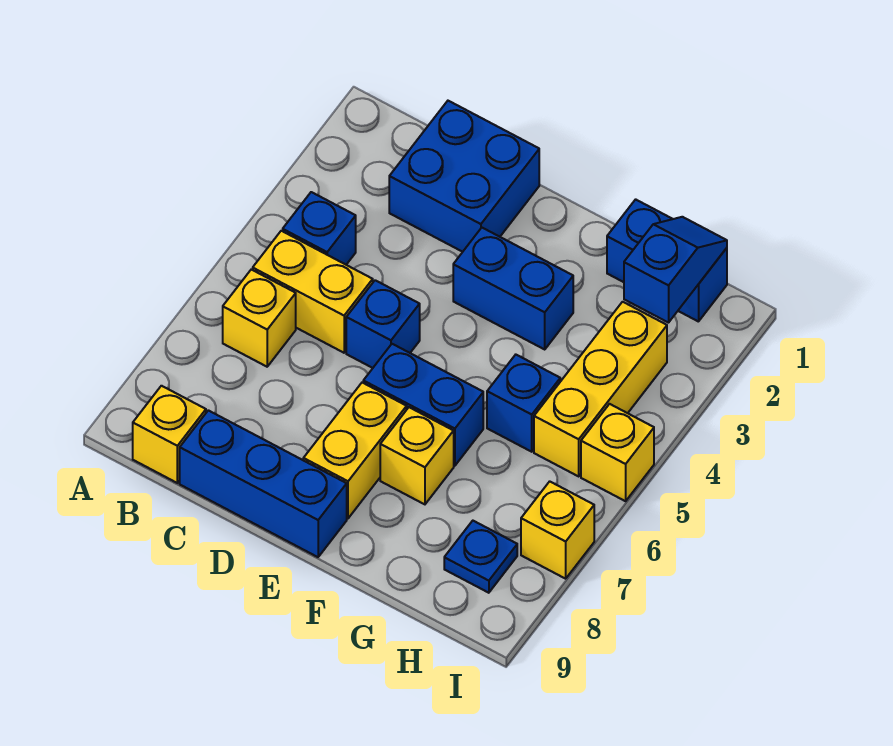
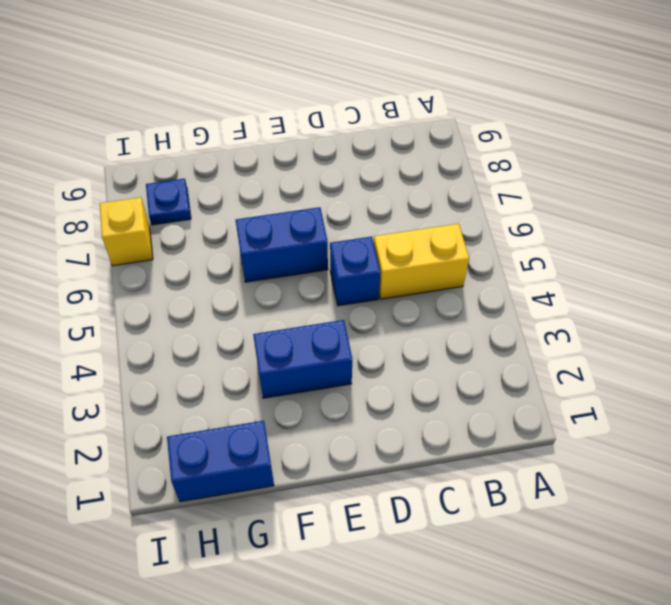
none -> blue brick B4 level 1
none -> yellow brick B6 level 1
none -> yellow brick B9 level 1

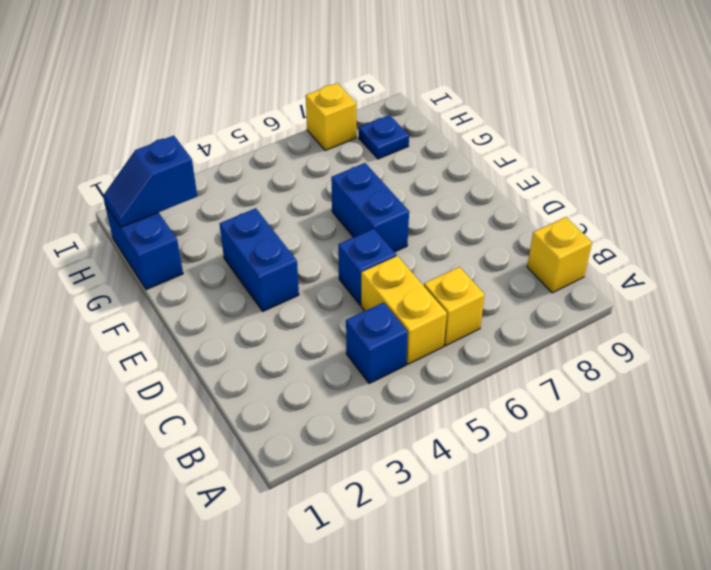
none -> blue brick C1:D2 level 1
none -> blue brick C9:E9 level 1
none -> yellow brick E7:E8 level 1

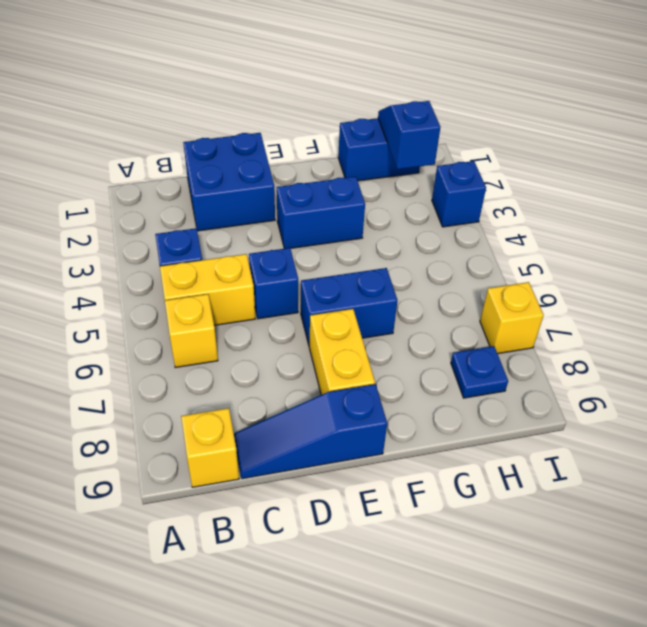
blue slope C9:E9 level 1 top E -> blue brick C9:E9 level 1
blue brick I3 level 1 -> blue brick G5 level 1
none -> yellow brick F7 level 1
none -> yellow brick H3:H5 level 1
none -> yellow brick I5 level 1

